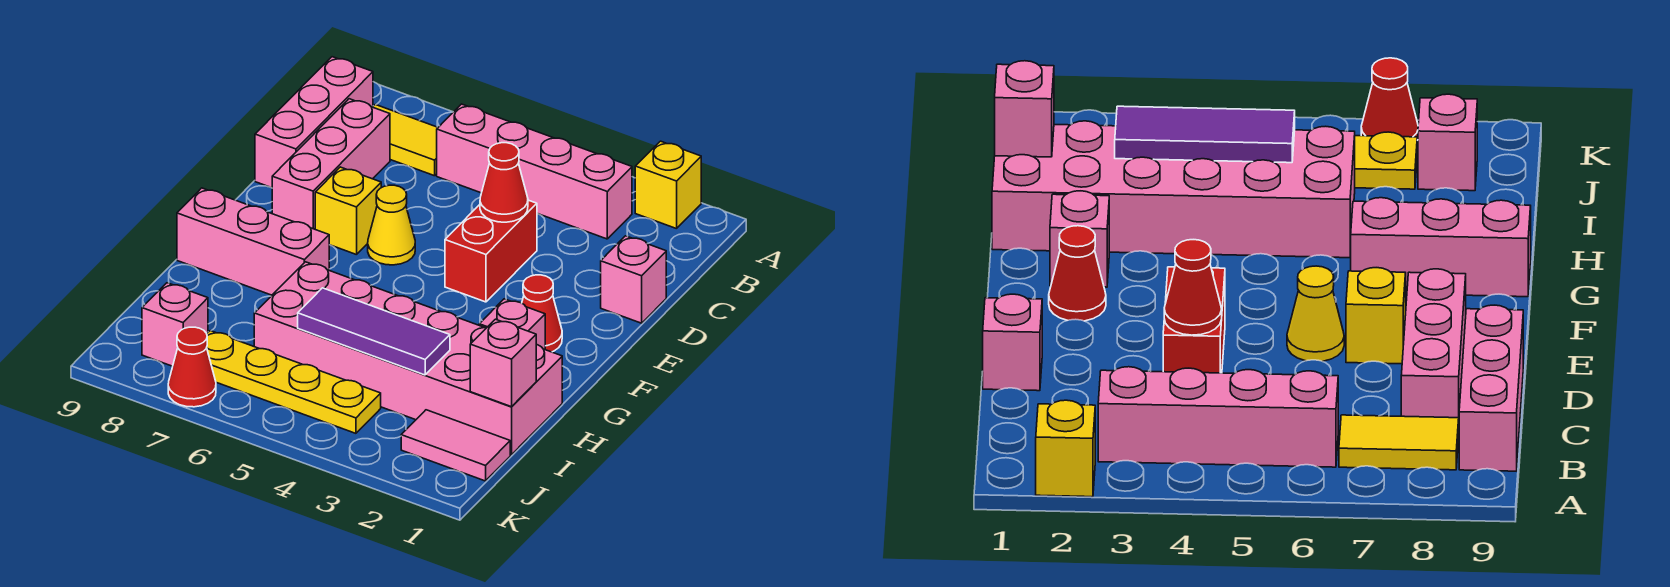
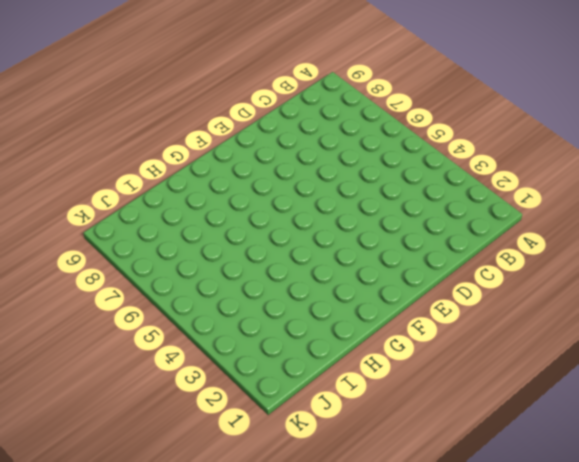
none -> yellow brick A2 level 1
none -> pink brick B3:B6 level 1
none -> yellow tile B7:B8 level 1

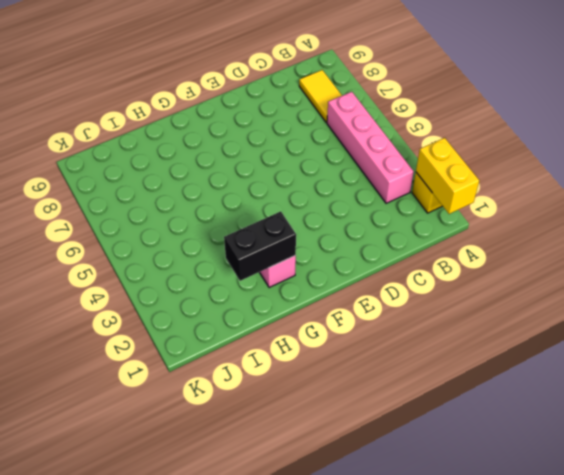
yellow brick A1:A2 level 2 -> none
black brick G2:H2 level 2 -> none
none -> pink brick B9:D9 level 1
none -> pink brick C8:E8 level 1
none -> pink brick D1 level 1

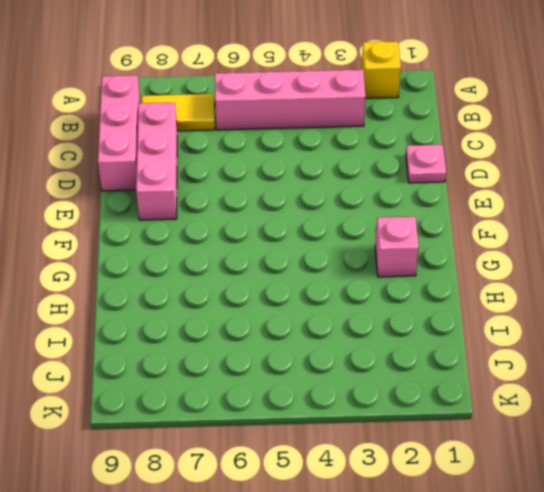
pink plate D1 level 1 -> pink brick D1 level 1
none -> red brick D4:E4 level 1
none -> yellow cone E6 level 1
none -> yellow brick E7 level 1

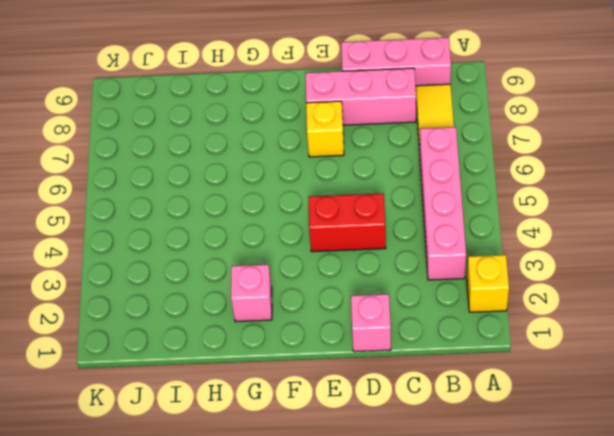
none -> yellow cone E6 level 1
none -> red cone F2 level 1
none -> pink brick G7:G9 level 1

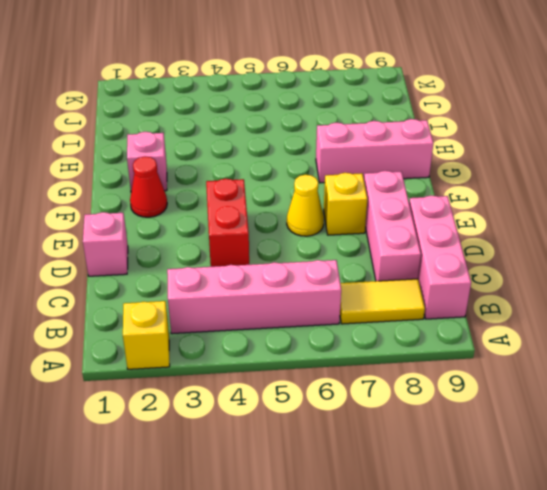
none -> pink brick H1:I6 level 1
none -> pink tile J1:J2 level 1
none -> yellow plate J4:J7 level 1

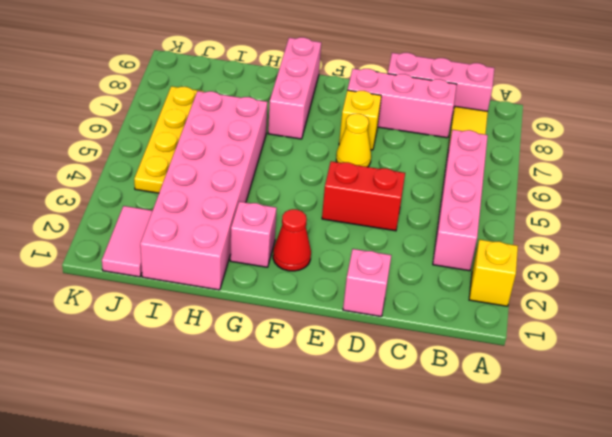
none -> pink brick J8 level 1
none -> red cone K7 level 1
none -> red cone D4 level 2

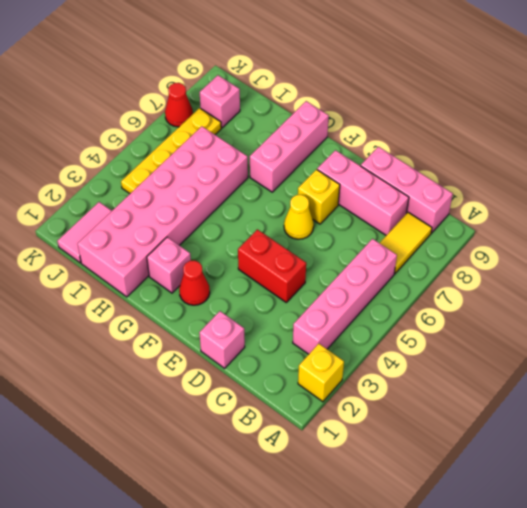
none -> red cone D4 level 2
none -> pink brick I1 level 2
none -> purple tile I3:I5 level 2

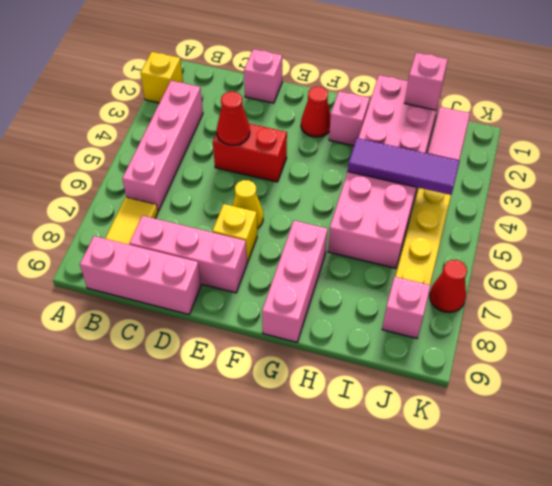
purple tile H4:J4 level 2 -> purple tile I3:I5 level 2

